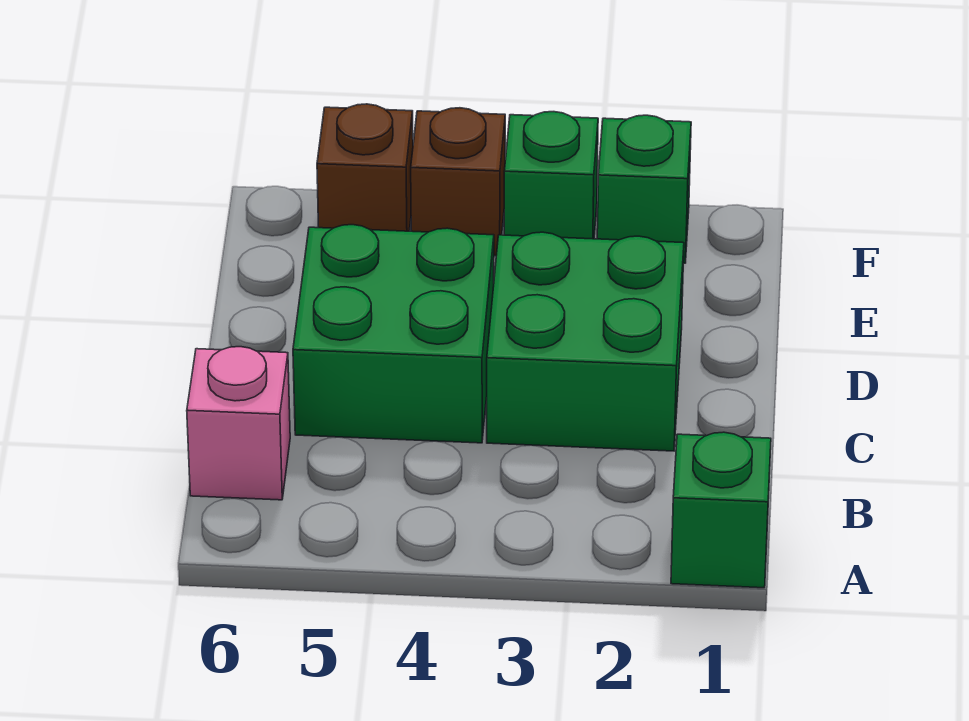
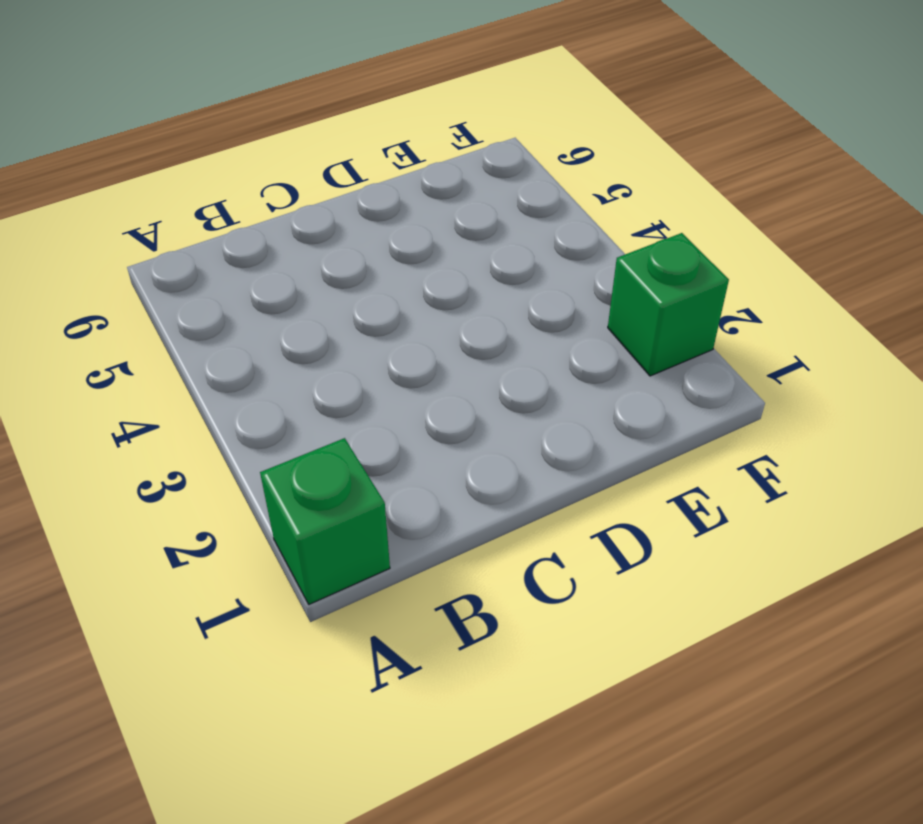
none -> pink brick B6 level 1
none -> green brick C2:D3 level 1

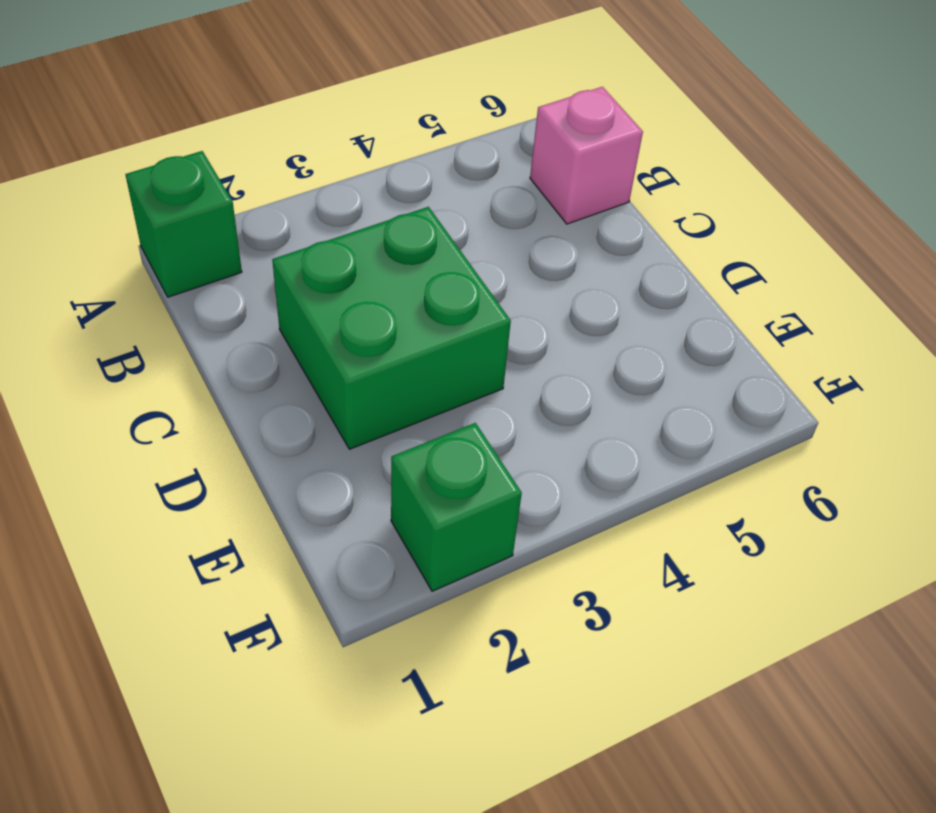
none -> green brick C4:D5 level 1
none -> green brick F3 level 1

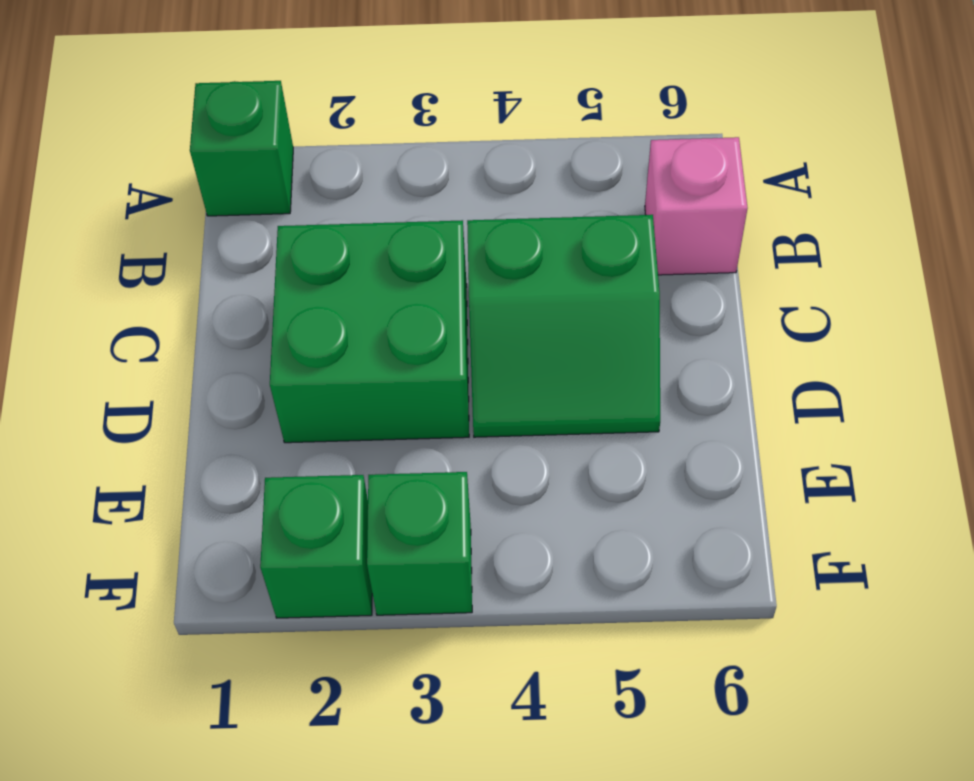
green slope C4:D5 level 1 top C -> green brick C4:D5 level 1
none -> brown brick F4 level 1
none -> brown brick F5 level 1

